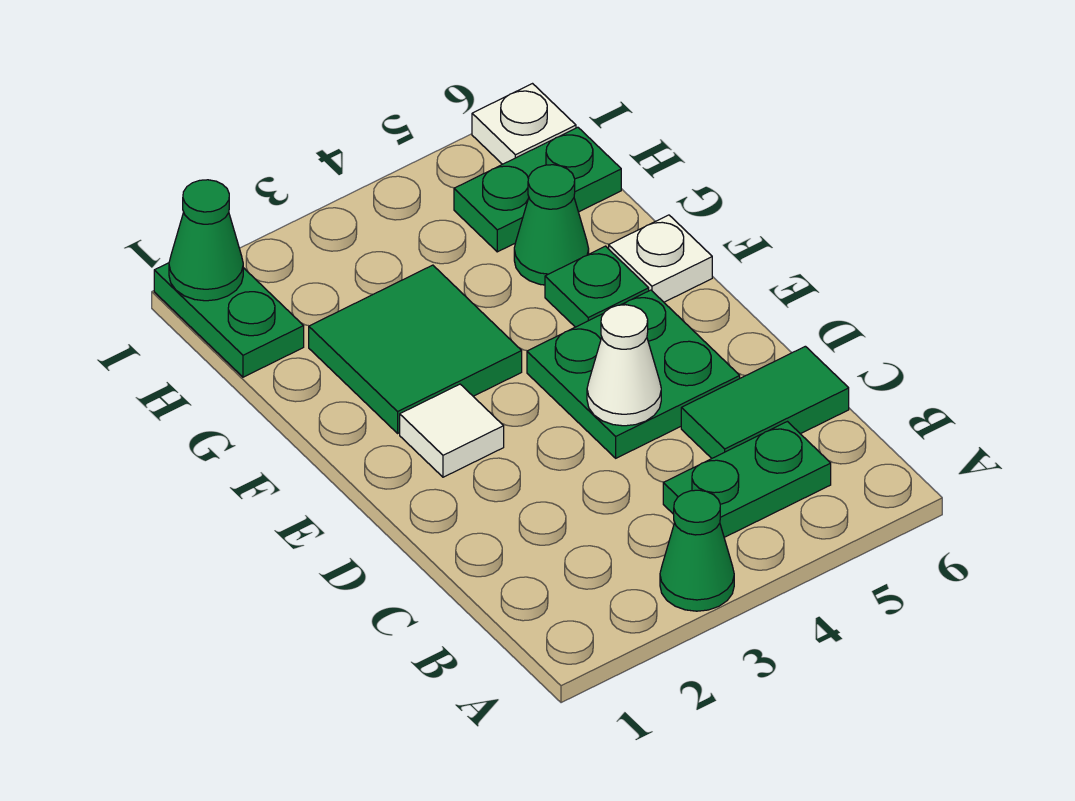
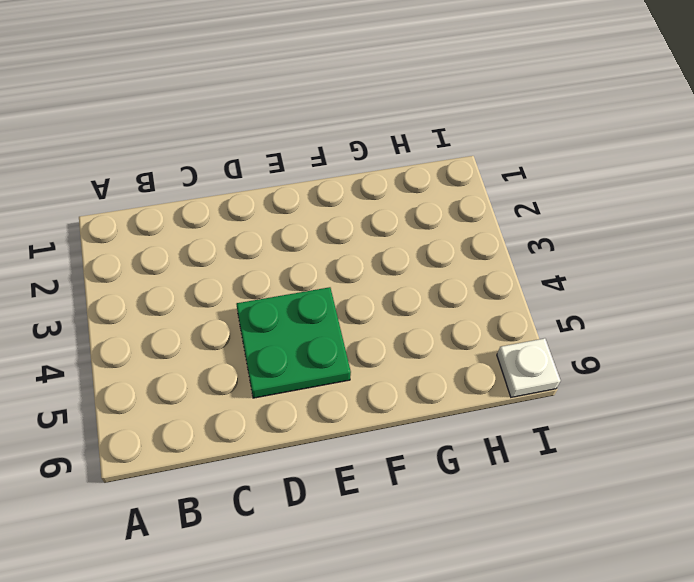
none -> green cone A3 level 1
none -> green plate B4:B5 level 1
none -> green tile C5:C6 level 1

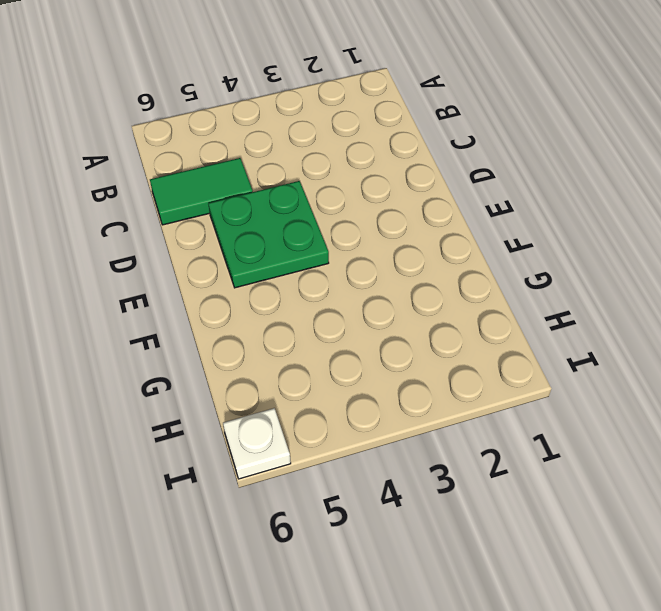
none -> green cone A3 level 1
none -> green plate B4:B5 level 1
none -> white tile E2 level 1

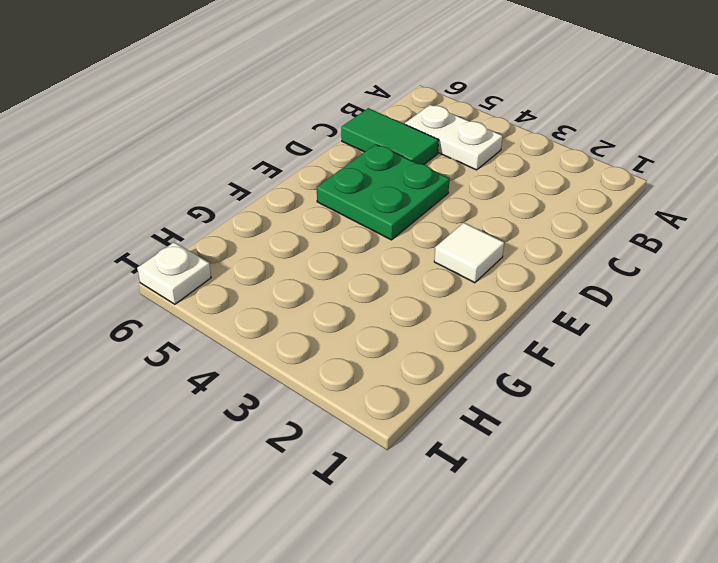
white plate B4:B5 level 1 -> green plate B4:B5 level 1
none -> green cone A3 level 1
none -> green tile F2:G3 level 1
none -> green plate F5 level 1

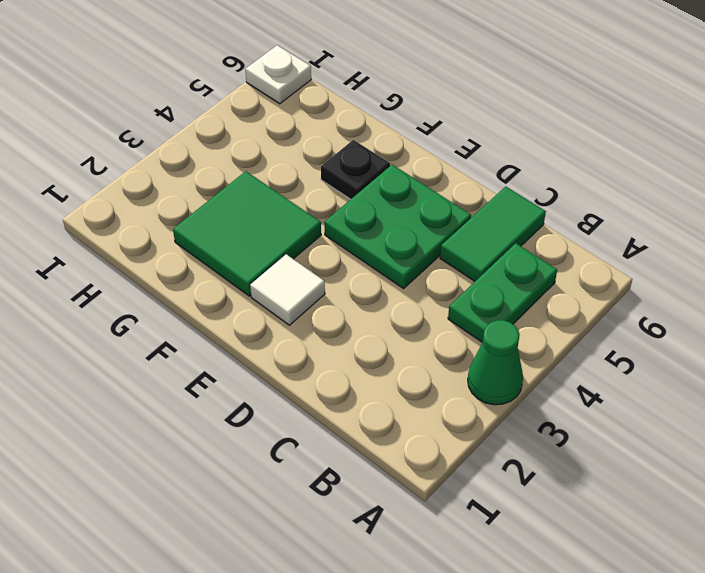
black plate F5 level 1 -> green plate F5 level 1
none -> white plate F6 level 1
none -> green cone G5 level 1
none -> green plate H1:I1 level 1

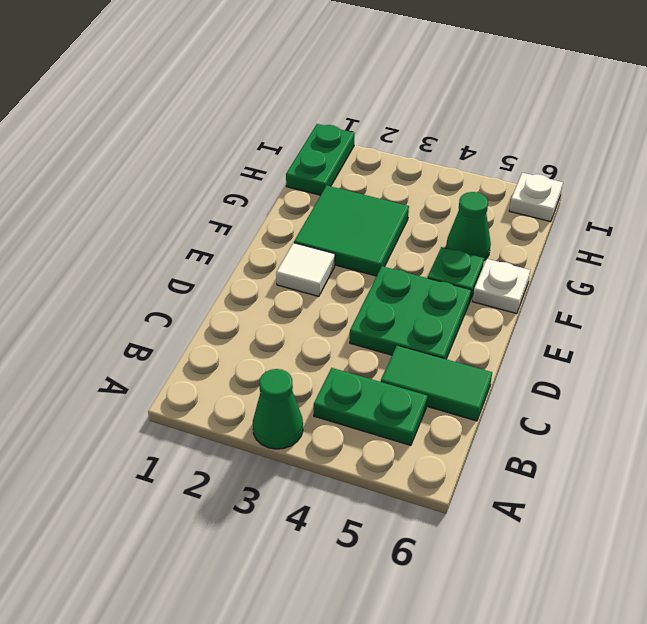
none -> green plate H5:H6 level 1
none -> white cone D4 level 2
none -> green cone I1 level 2

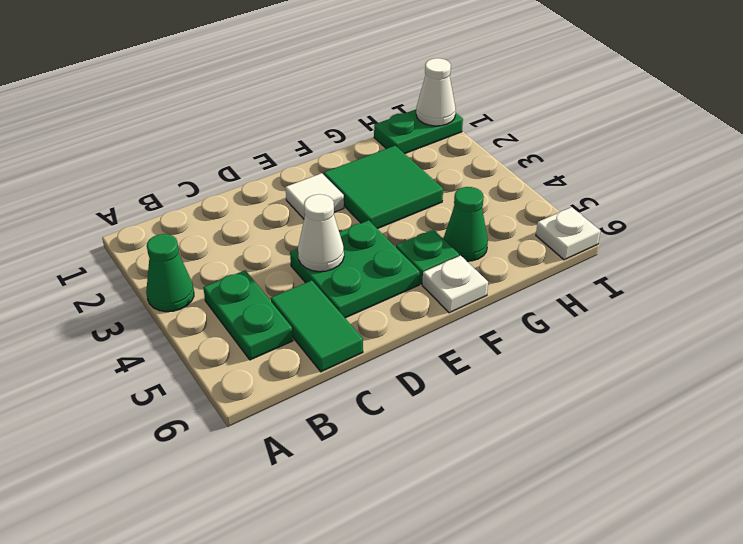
white cone I1 level 2 -> green cone I1 level 2
none -> green plate H5:H6 level 1

